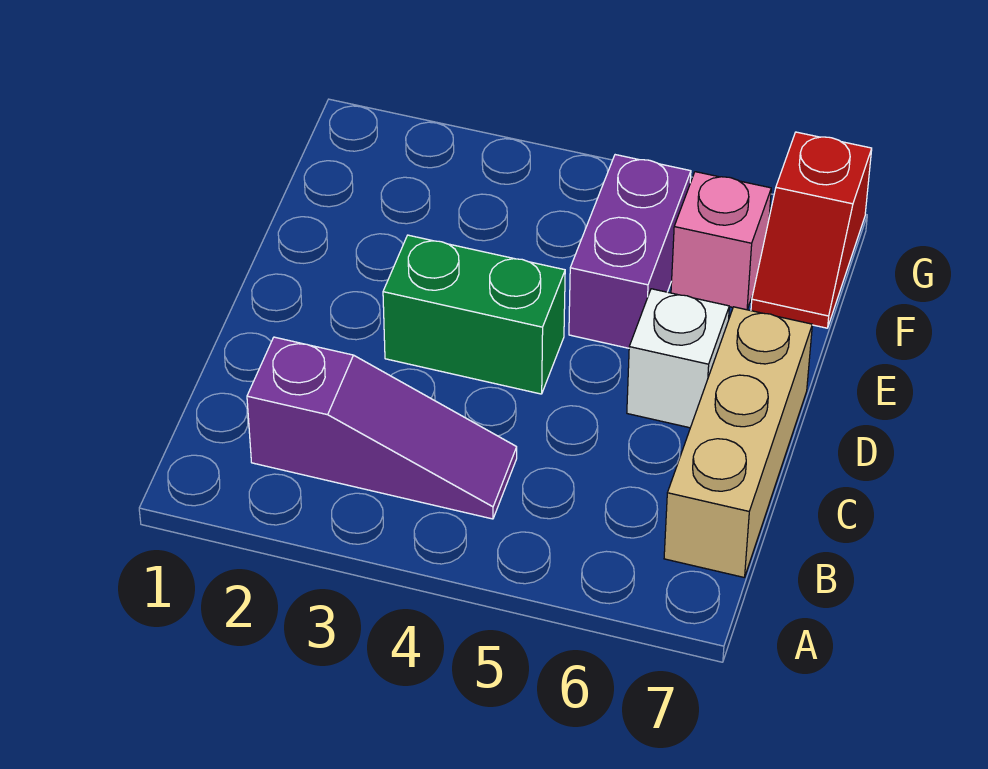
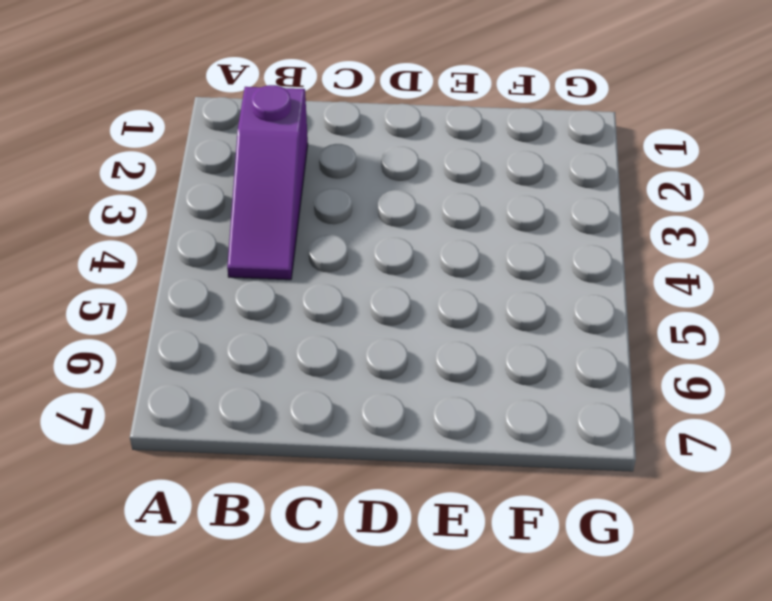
none -> tan brick B7:D7 level 1
none -> green brick D3:D4 level 1

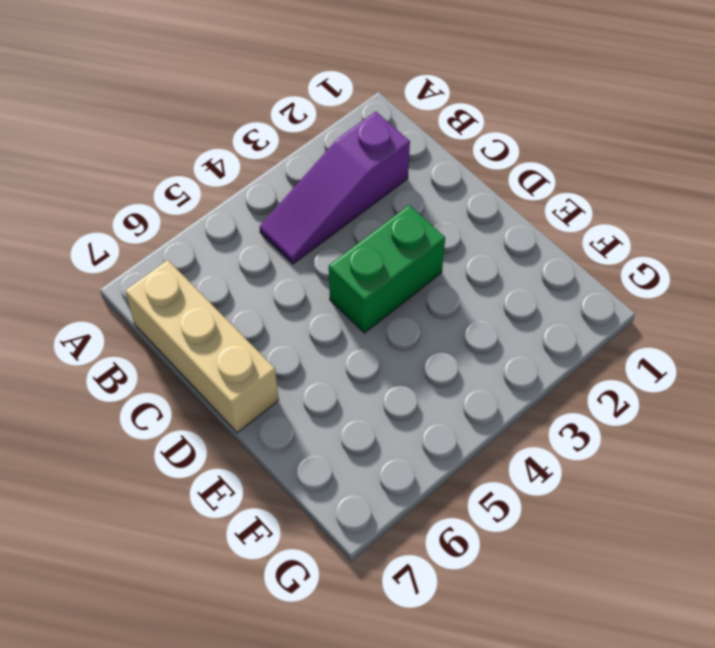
none -> white brick D6 level 1
none -> purple brick E5:F5 level 1

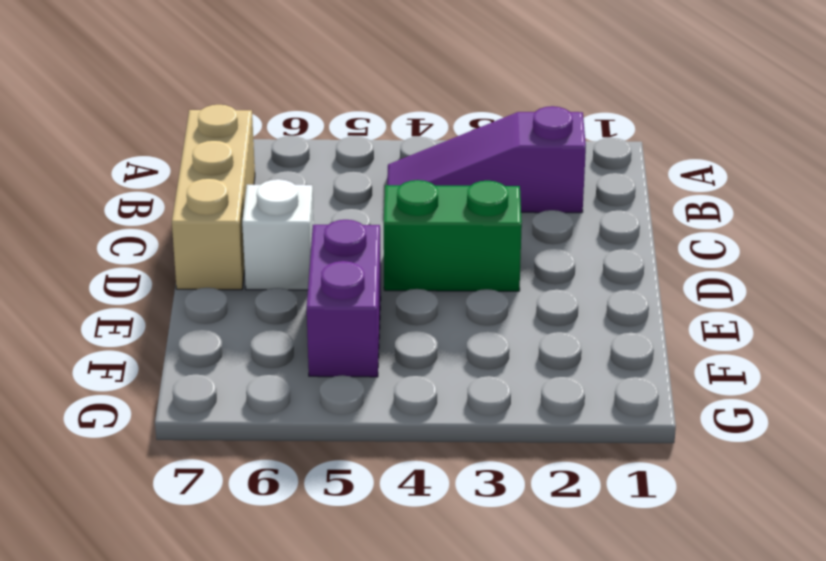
none -> pink brick F6 level 1
none -> red slope F7:G7 level 1 top G

